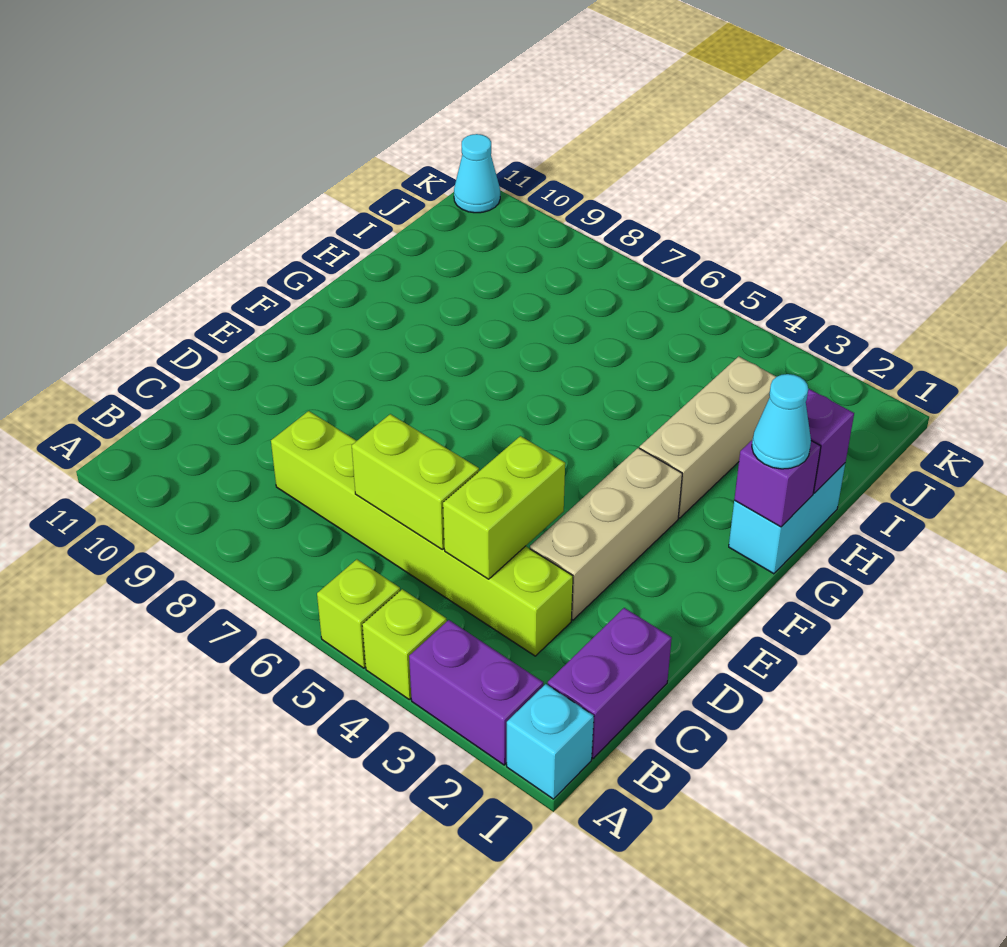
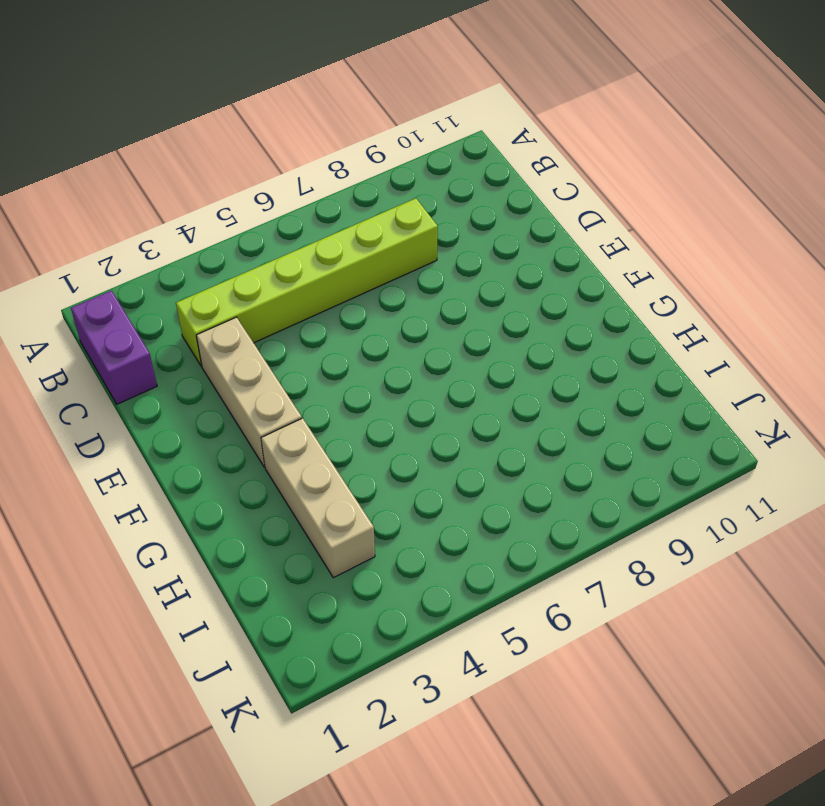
none -> cyan brick A1 level 1
none -> purple brick A2:A3 level 1
none -> lime brick A4 level 1

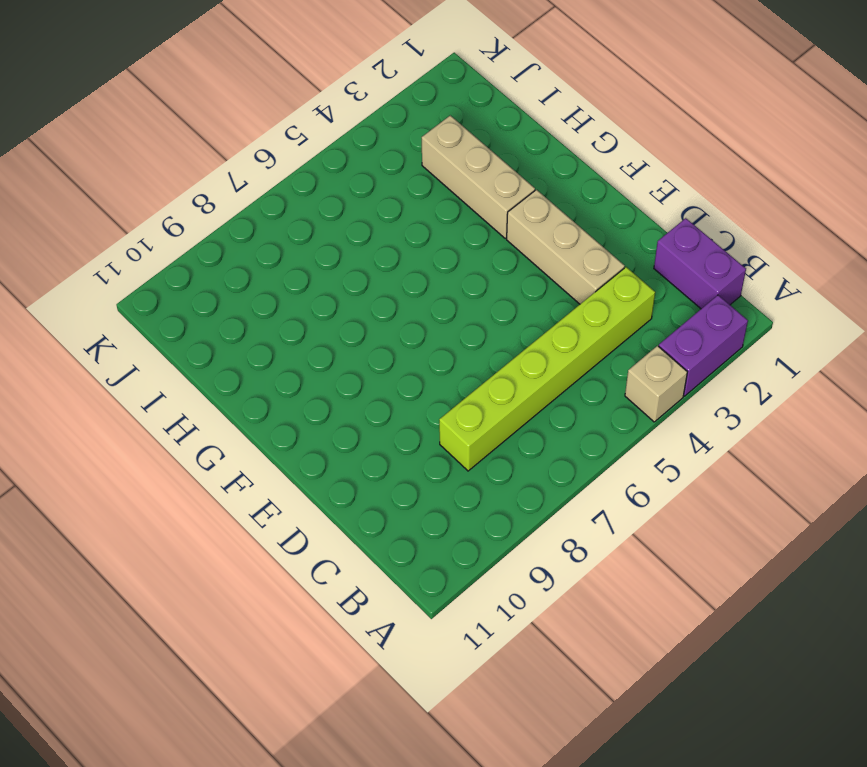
tan brick A4 level 1 -> lime brick A4 level 1
none -> cyan brick A1 level 1
none -> lime brick A5 level 1
none -> cyan brick G1:H1 level 1

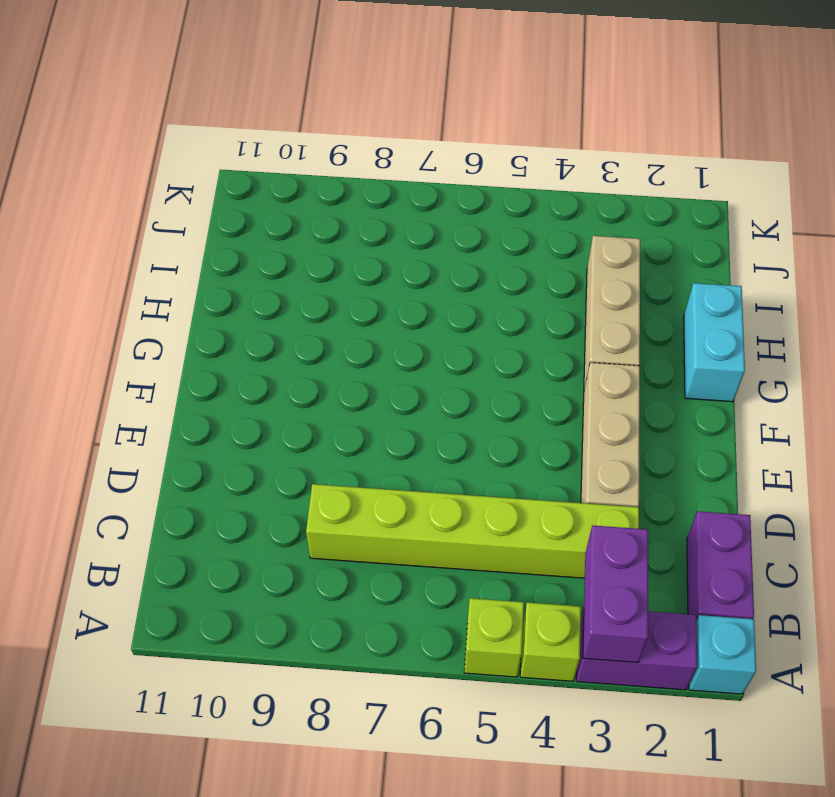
purple brick A3:B3 level 2 -> none
none -> cyan cone K11 level 1
none -> lime brick C4:D4 level 2
none -> lime brick C5:C6 level 2

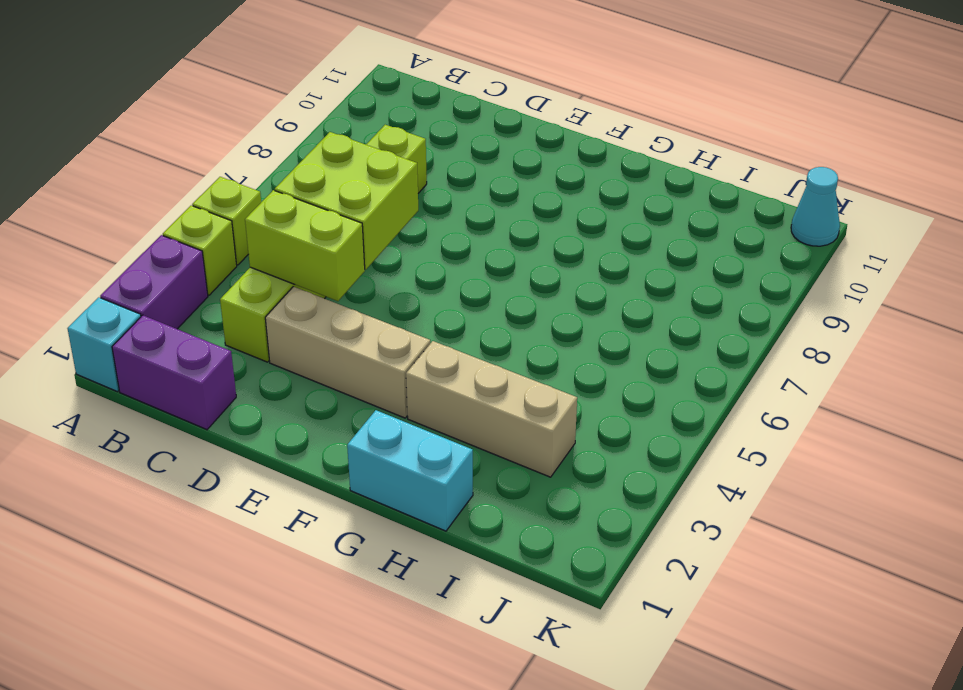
lime brick C5:D6 level 2 -> lime brick C5:C6 level 2
none -> purple brick G1 level 2
none -> purple brick H1 level 2
none -> cyan cone G1 level 3

